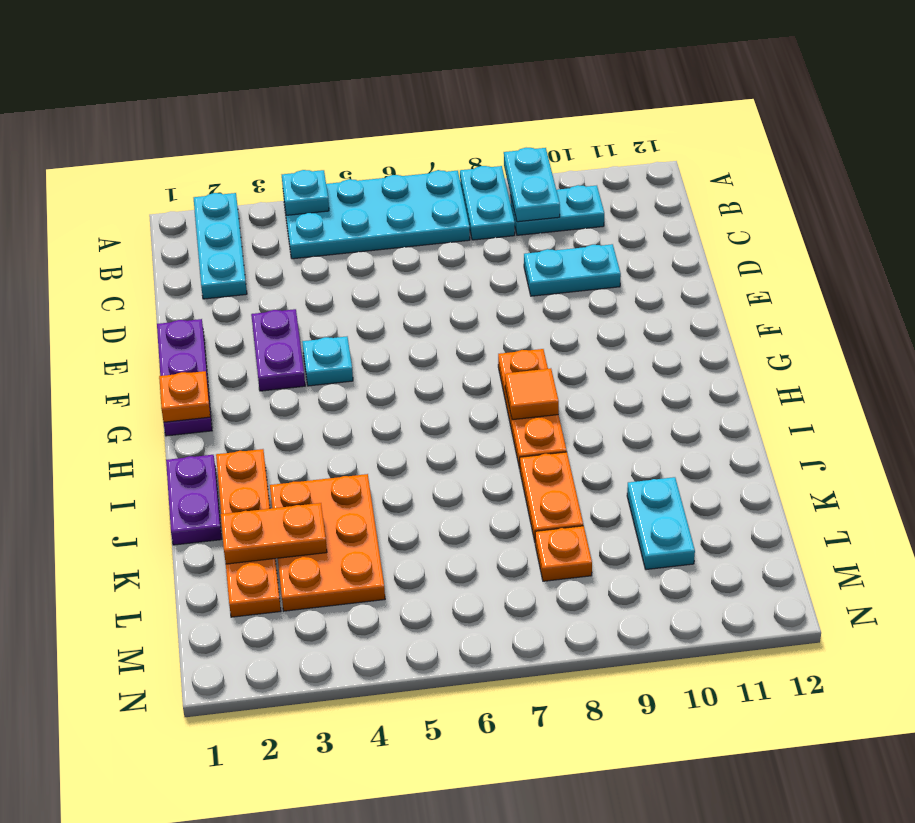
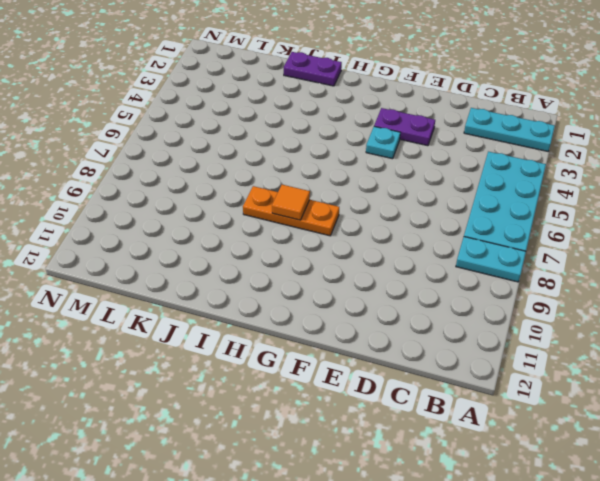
none -> cyan plate B9:B10 level 1
none -> cyan plate D9:D10 level 1
none -> purple plate E1:G1 level 1

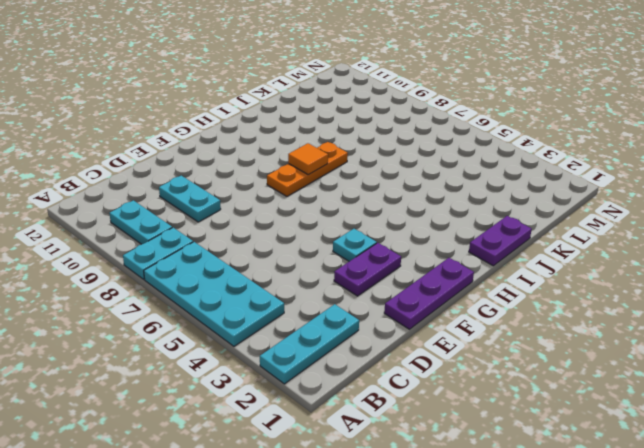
none -> orange plate I2:L2 level 1
none -> orange plate J3:L4 level 1
none -> orange plate J8:K8 level 1

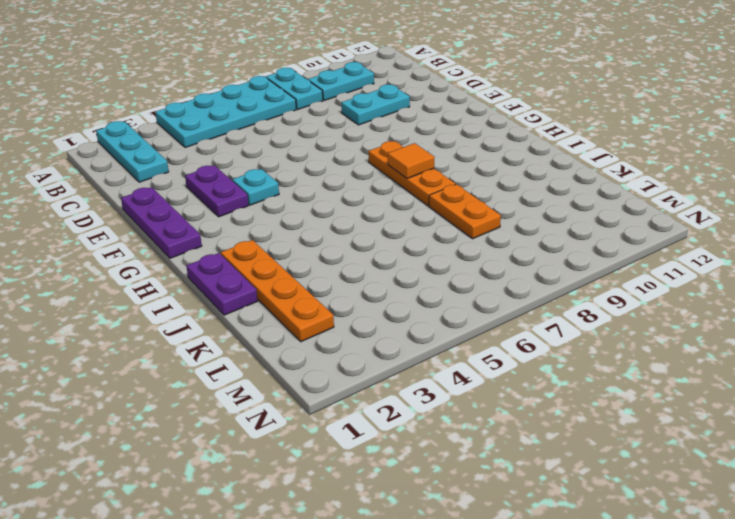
none -> orange plate J3:L4 level 1
none -> cyan plate K10:L10 level 1
none -> orange plate L8 level 1

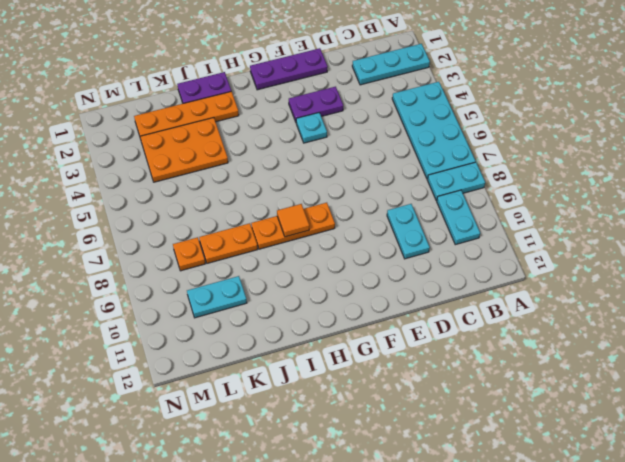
none -> cyan plate A4 level 2
none -> cyan plate A9:B9 level 2
none -> orange plate G1 level 2

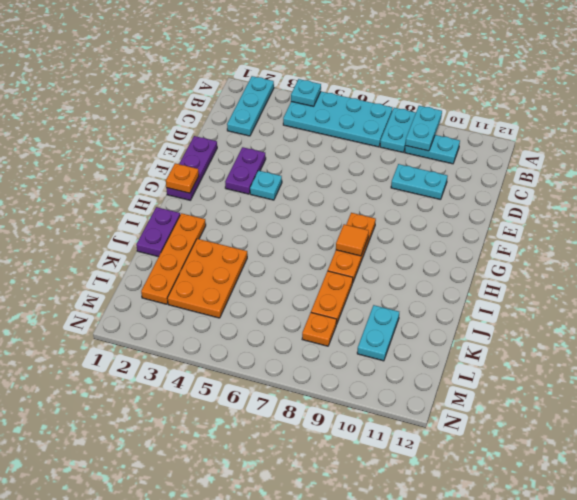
none -> orange plate K2:K3 level 2

